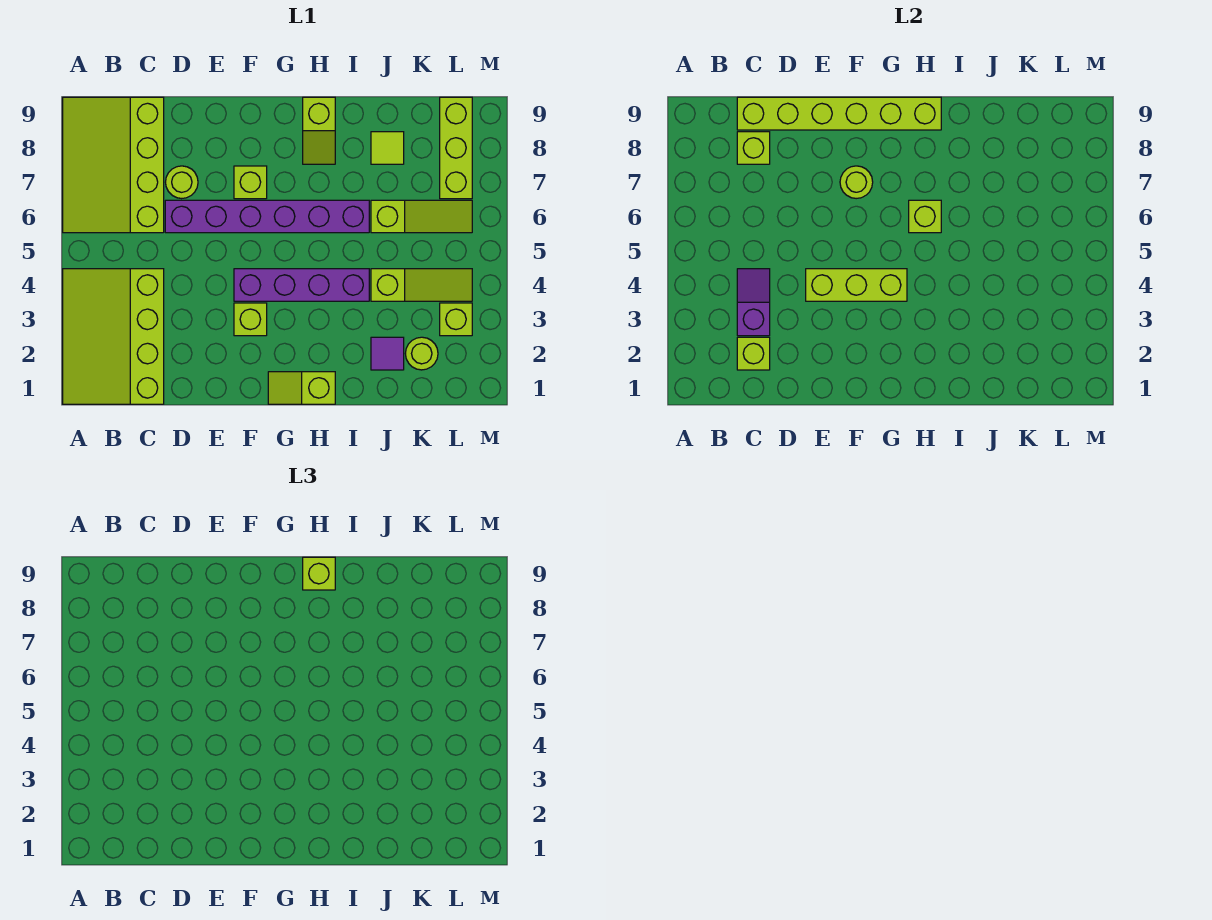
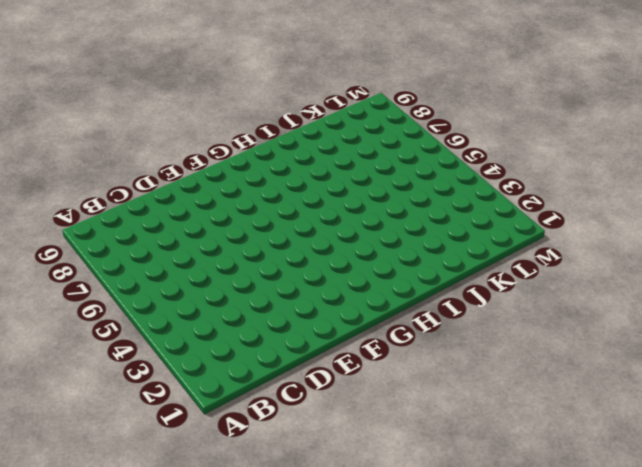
none -> lime slope A1:C4 level 1 top C
none -> lime slope A6:C9 level 1 top C
none -> purple brick D6:I6 level 1

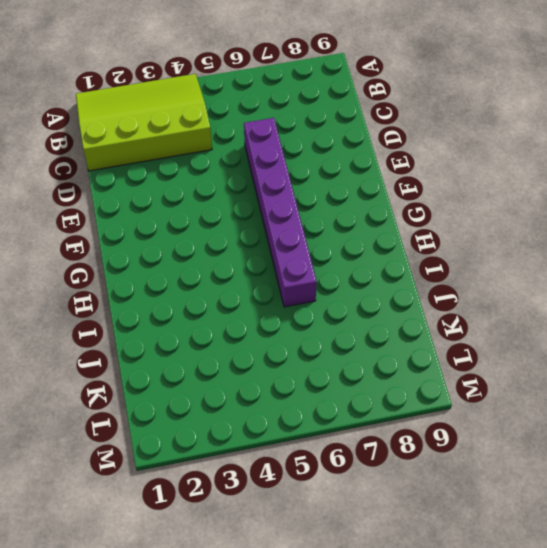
none -> lime slope A6:C9 level 1 top C
none -> lime round brick D7 level 1
none -> lime brick F3 level 1

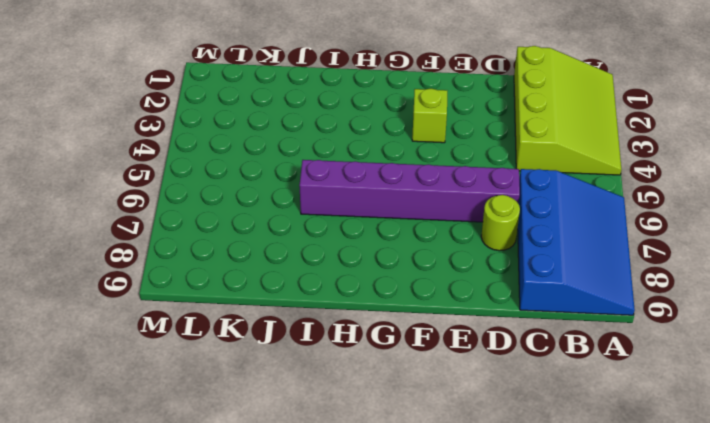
blue slope A6:C9 level 1 top C -> lime slope A6:C9 level 1 top C
none -> purple brick F4:I4 level 1
none -> lime brick F7 level 1
none -> lime slope G1:H1 level 1 top H

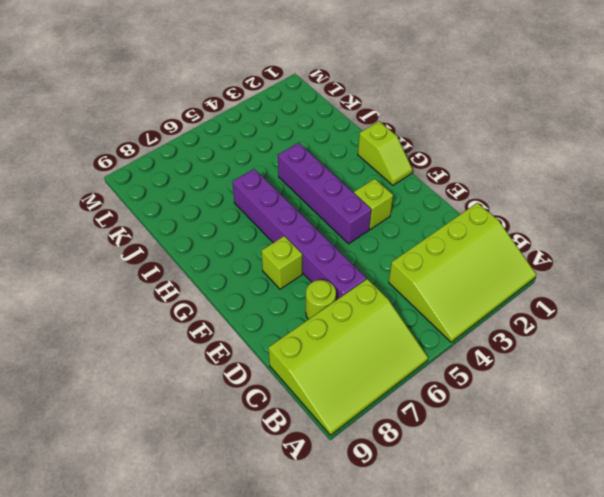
none -> lime slope H8:H9 level 1 top 9
none -> purple tile J2 level 1
none -> lime slope J4:L4 level 1 top J

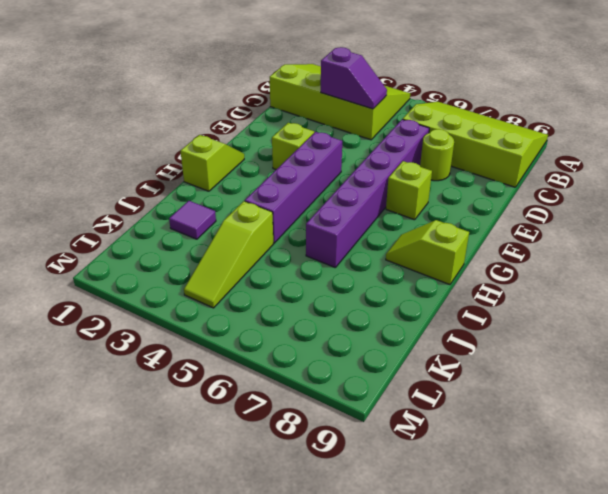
none -> lime slope J6:L6 level 1 top J
none -> lime tile J8 level 1
none -> lime round brick K2 level 1

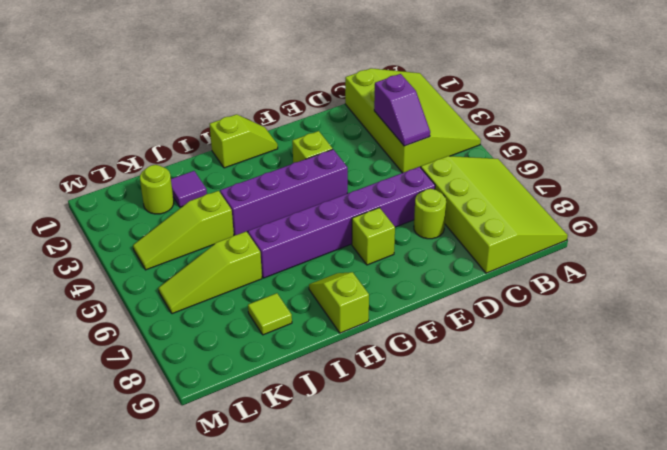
none -> lime brick L3 level 1
none -> lime brick L7:L9 level 1
none -> lime brick C2 level 2

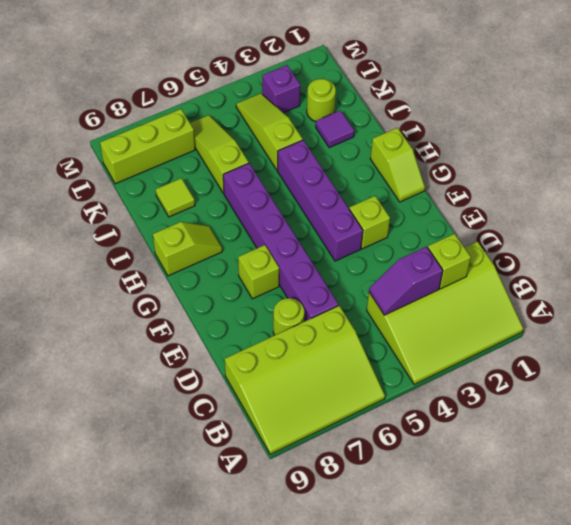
purple brick L3 level 1 -> lime brick L3 level 1
none -> lime brick C8 level 2
none -> lime brick C9:H9 level 2
none -> lime brick E4:G4 level 2

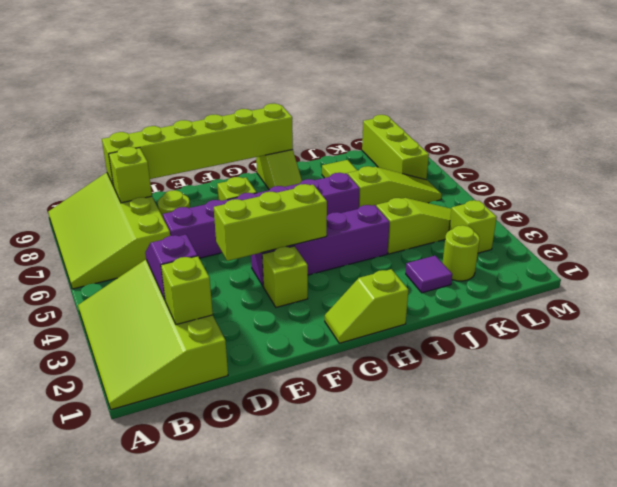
none -> lime round brick F7 level 2
none -> lime brick H6 level 2
none -> lime brick H9 level 3

